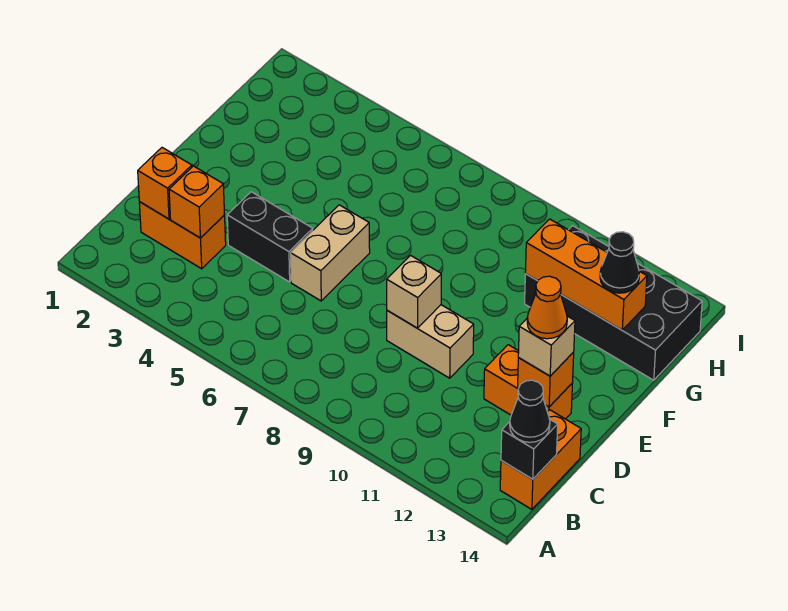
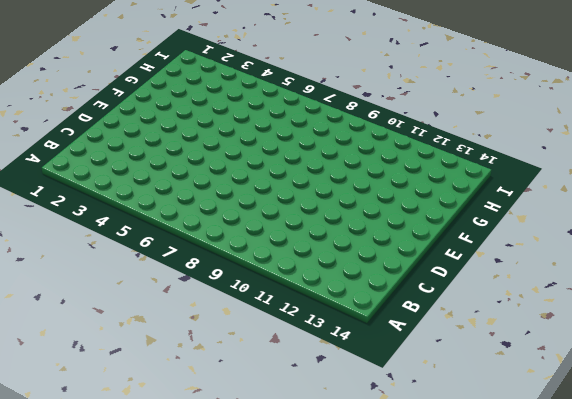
none -> orange brick B14:C14 level 1
none -> orange brick C2:C3 level 1
none -> black brick D4:D5 level 1

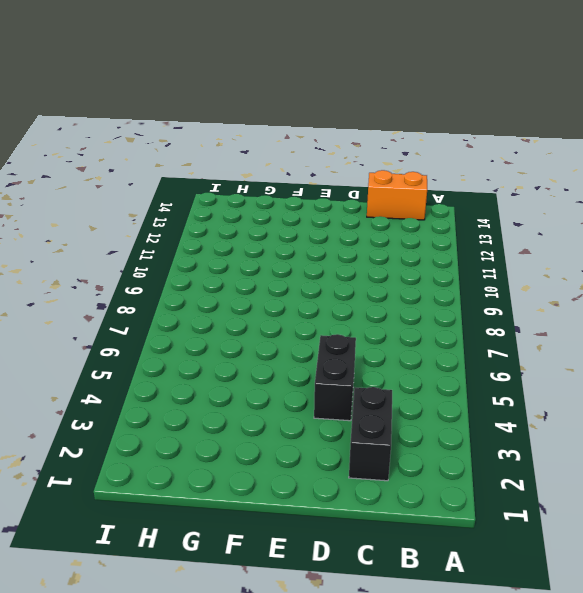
black brick C2:C3 level 1 -> orange brick C2:C3 level 1
none -> tan brick D6:E6 level 1
none -> tan brick D9:D10 level 1
none -> orange brick D12:D13 level 1

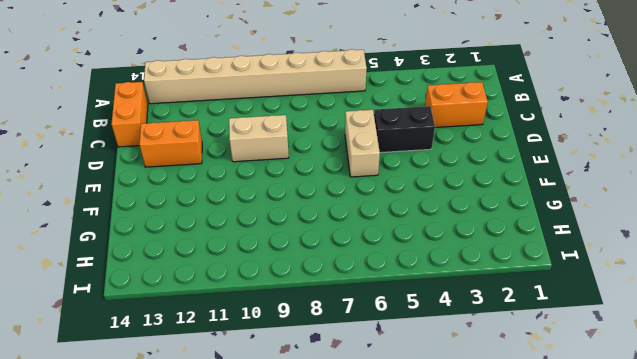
tan brick A6:A13 level 1 -> none
none -> black brick G11:H14 level 1
none -> black brick B14 level 2
none -> orange brick C2 level 2

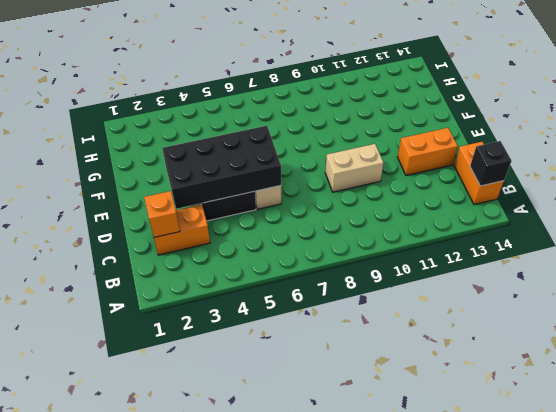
black brick D3:E6 level 2 -> black brick G11:H14 level 1
none -> orange brick C3 level 2
none -> tan brick D9 level 2
none -> orange brick D13 level 2

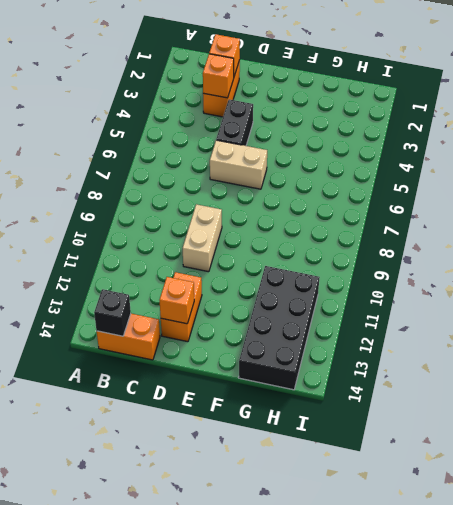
none -> tan brick D9 level 2
none -> orange brick G11:G13 level 2
none -> black cone B14 level 3

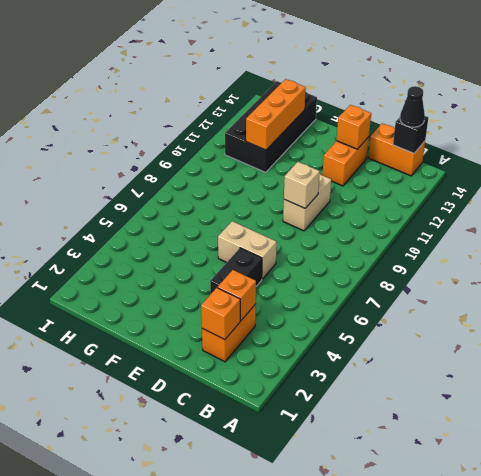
none -> tan brick D13 level 3
none -> black cone G13 level 3
none -> orange cone D13 level 4

